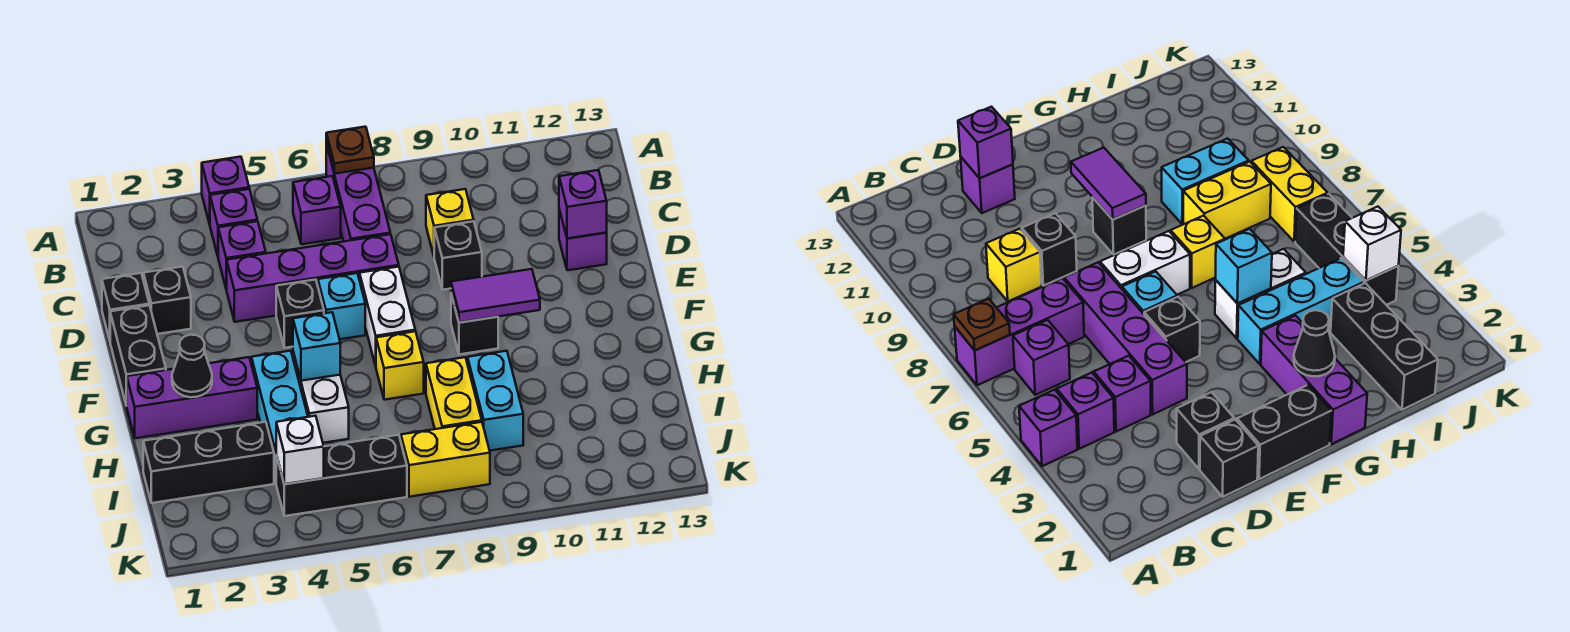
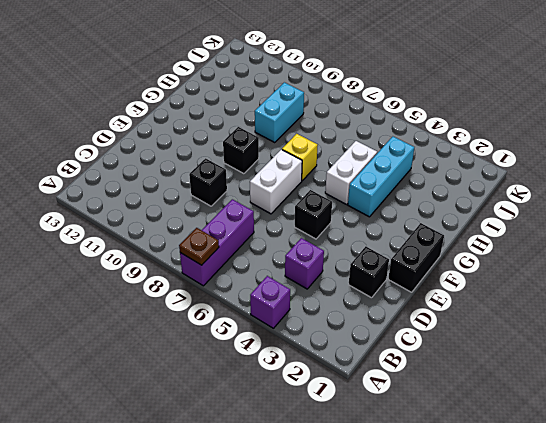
none -> purple brick B4 level 1
none -> purple brick B6 level 1
none -> yellow brick C9 level 1
none -> black brick D1 level 1

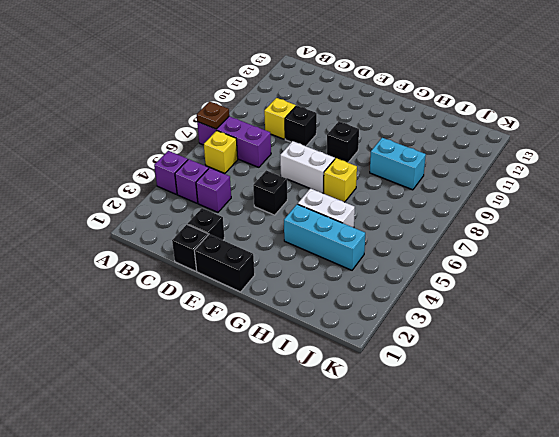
yellow brick B6 level 1 -> purple brick B6 level 1
none -> purple brick D4:D7 level 1
none -> purple brick D12 level 1
none -> cyan brick E6 level 1
none -> purple brick G1:G3 level 1

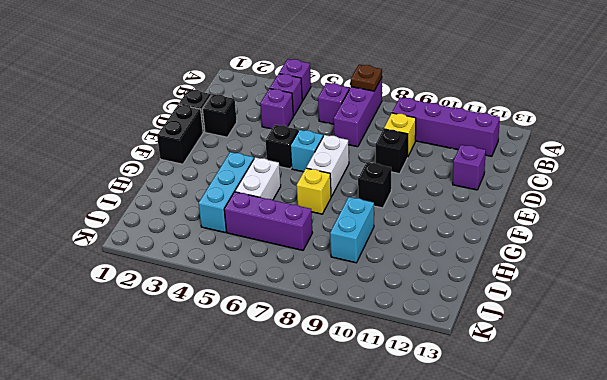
purple brick B9:B12 level 1 -> purple brick D4:D7 level 1
purple brick I5:I7 level 1 -> purple brick G1:G3 level 1
none -> yellow brick H8:I8 level 1
none -> black brick I1:I3 level 1
none -> black brick J4:J6 level 1
none -> yellow brick J7:J8 level 1

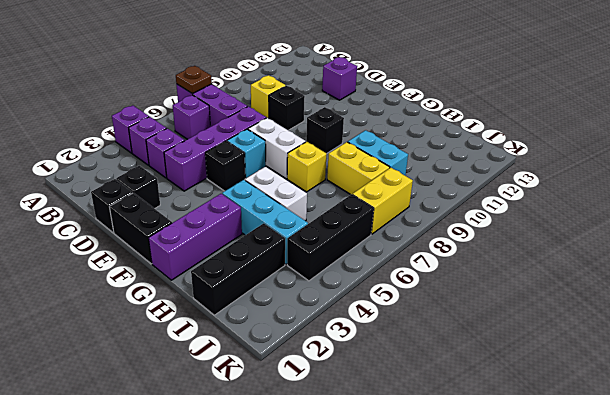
none -> purple brick D12 level 2
none -> purple tile F9:F10 level 2
none -> black cone G2 level 2
none -> cyan brick G5 level 2

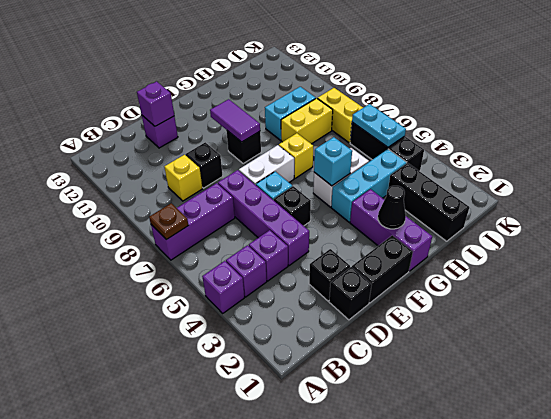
cyan plate J5:J6 level 2 -> none
none -> purple brick B6 level 1
none -> white brick J4 level 2

